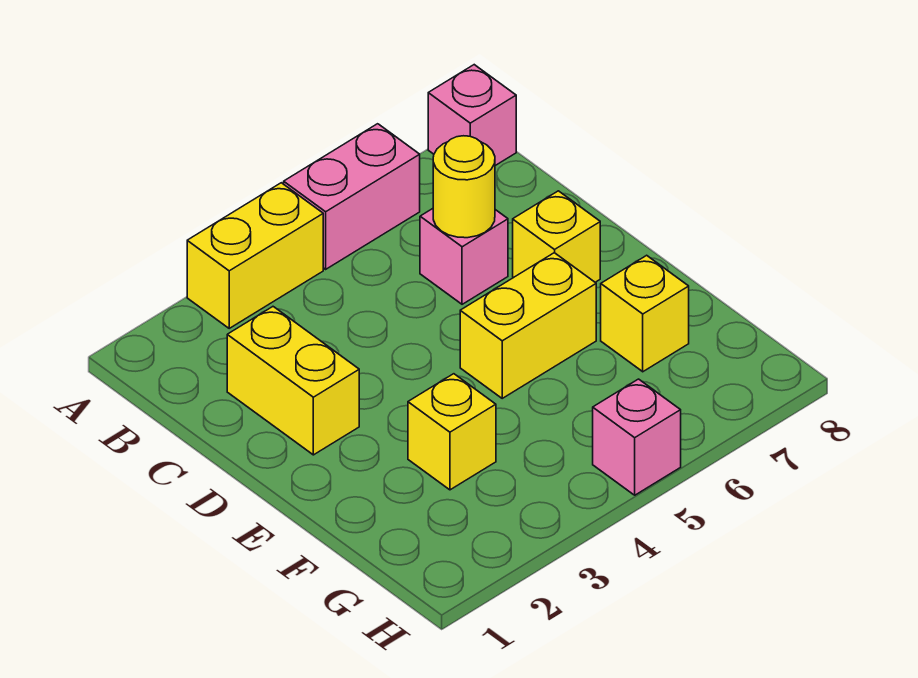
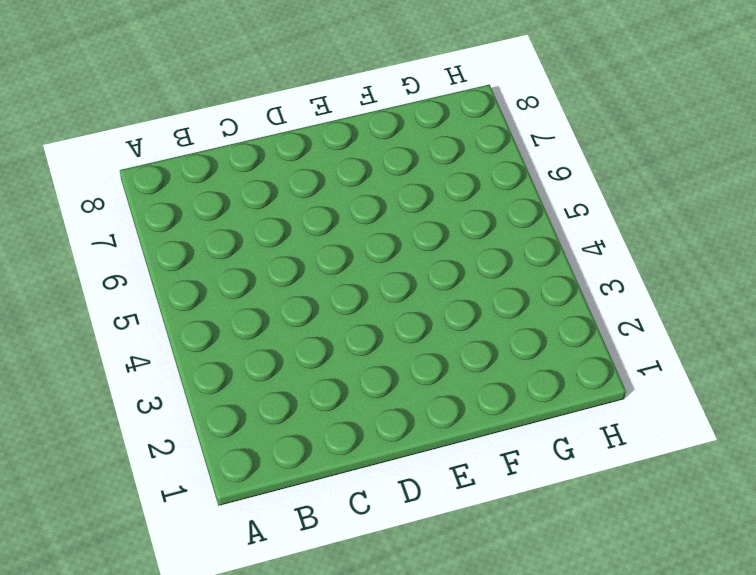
none -> yellow brick A3:A4 level 1
none -> pink brick A5:A6 level 1

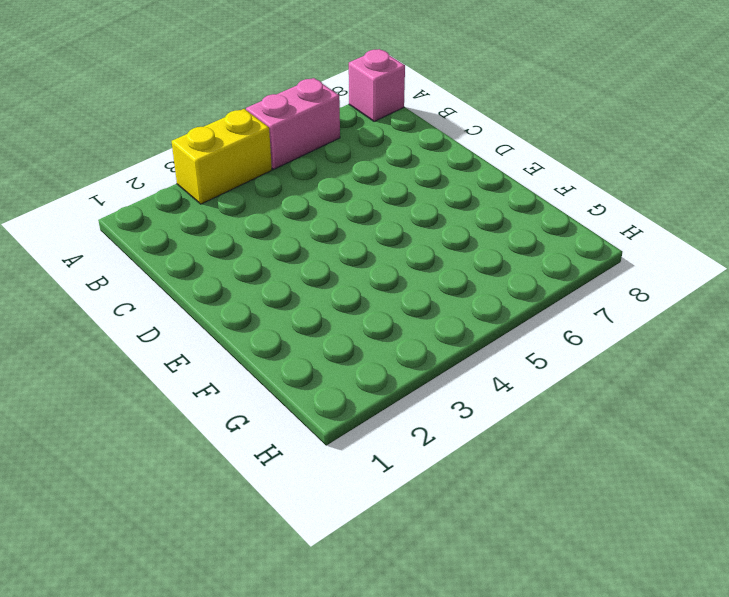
none -> yellow brick C2:D2 level 1
none -> pink brick C6 level 1

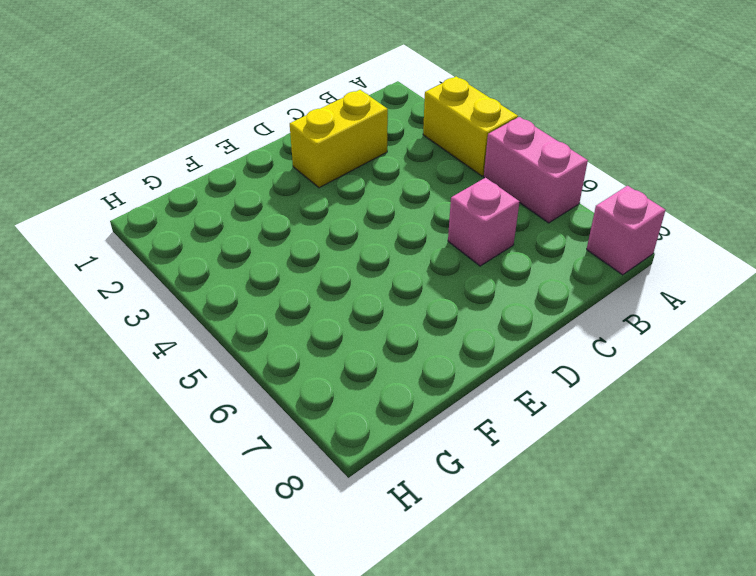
none -> yellow brick D7 level 1
none -> yellow brick E5:E6 level 1

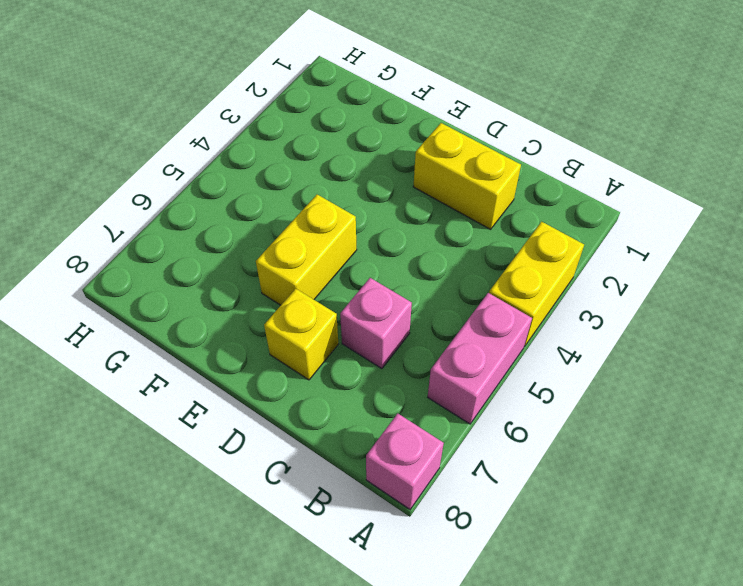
none -> yellow brick F3 level 1
none -> yellow brick F7 level 1

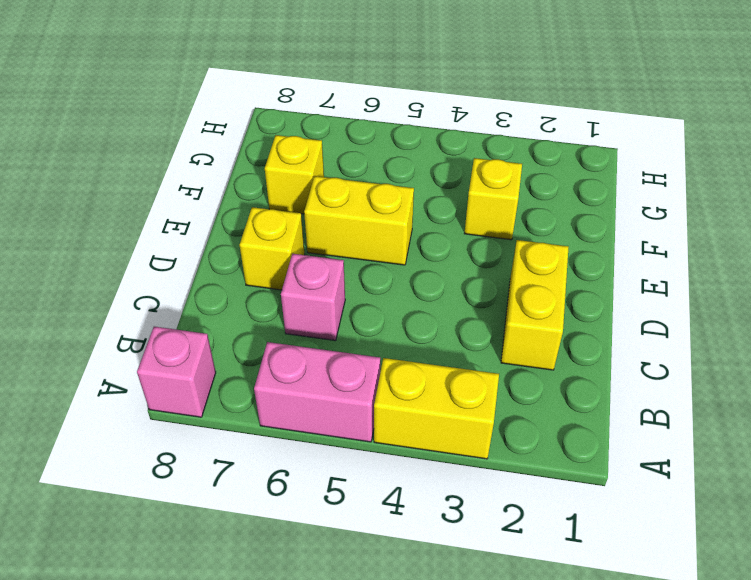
none -> pink brick H5 level 1
none -> yellow round brick C6 level 2

